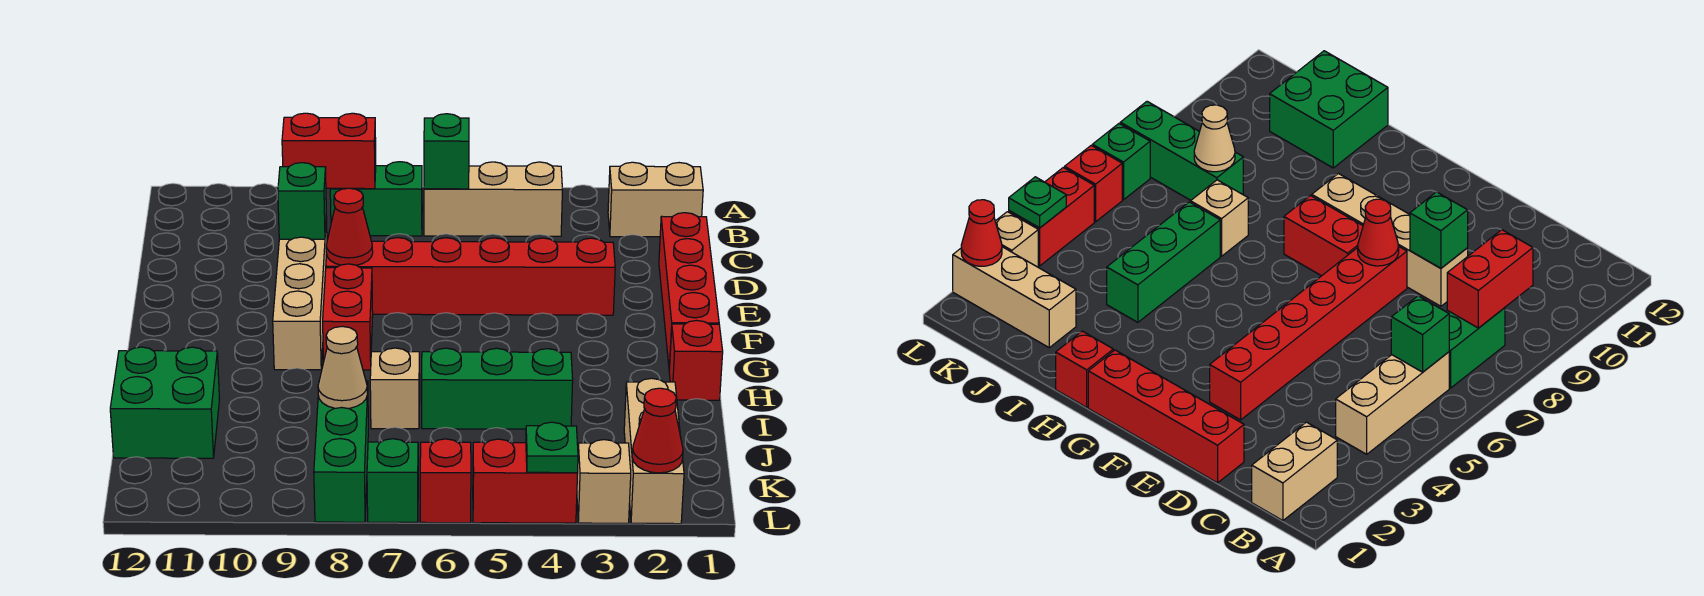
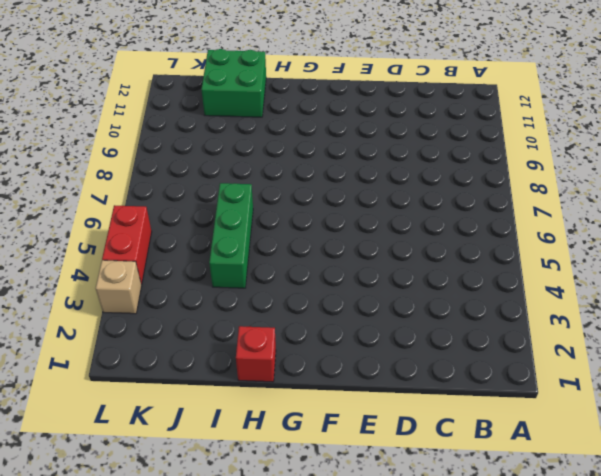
none -> tan brick B1:B2 level 1
none -> tan brick B4:B6 level 1
none -> green brick B7:B8 level 1

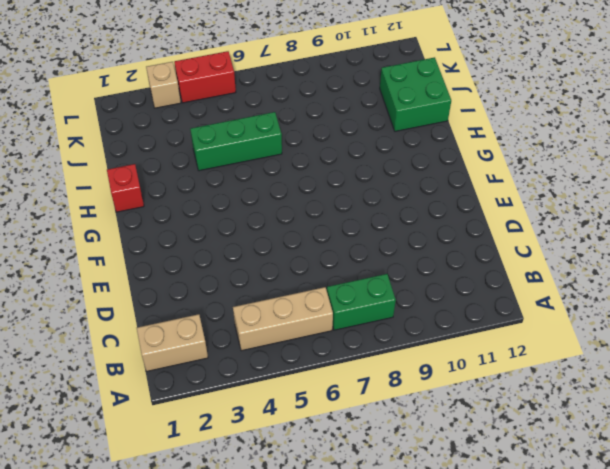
none -> red brick D1:G1 level 1
none -> tan brick D9:G9 level 1
none -> red brick E3:E8 level 1

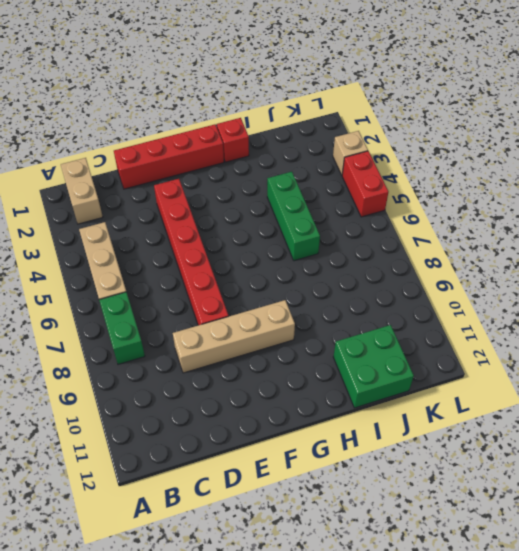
none -> red brick F8:G8 level 1
none -> tan brick I7 level 1
none -> tan brick J2:L2 level 1

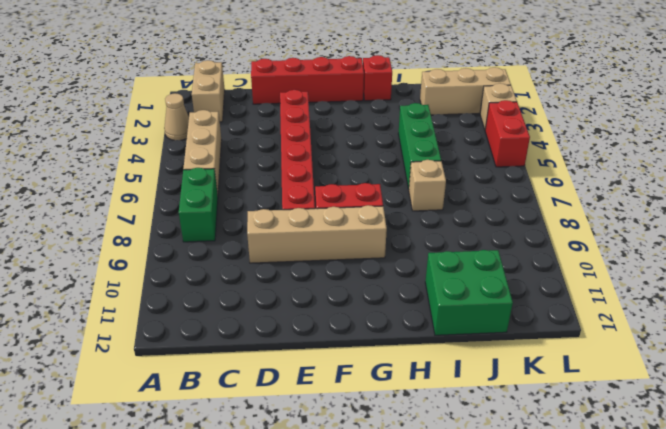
tan cone A3 level 1 -> tan cone J8 level 2
none -> green brick J8:L8 level 1
none -> red brick L6 level 1
none -> green brick L7 level 1

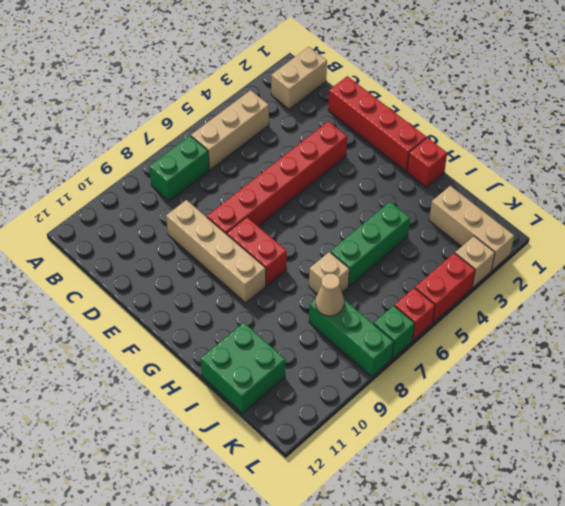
none -> green brick B6 level 2
none -> red brick B8:B9 level 2
none -> green brick D9 level 2

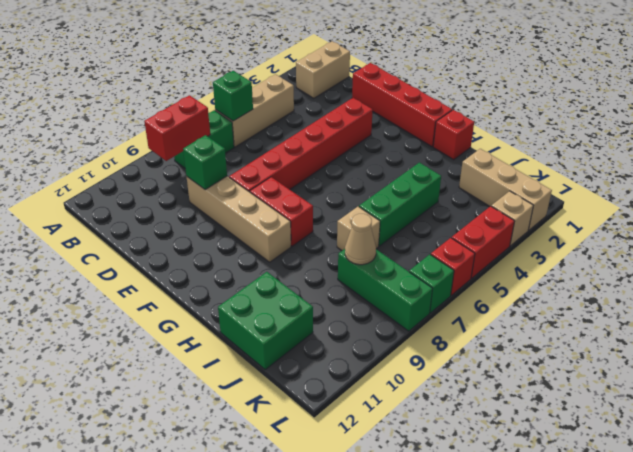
none -> red cone E8 level 2
none -> red cone L2 level 2
none -> green plate L4 level 2

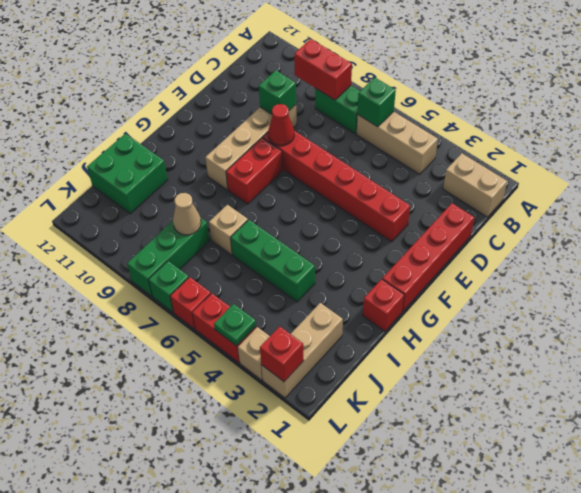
red brick L2 level 2 -> red cone L2 level 2

